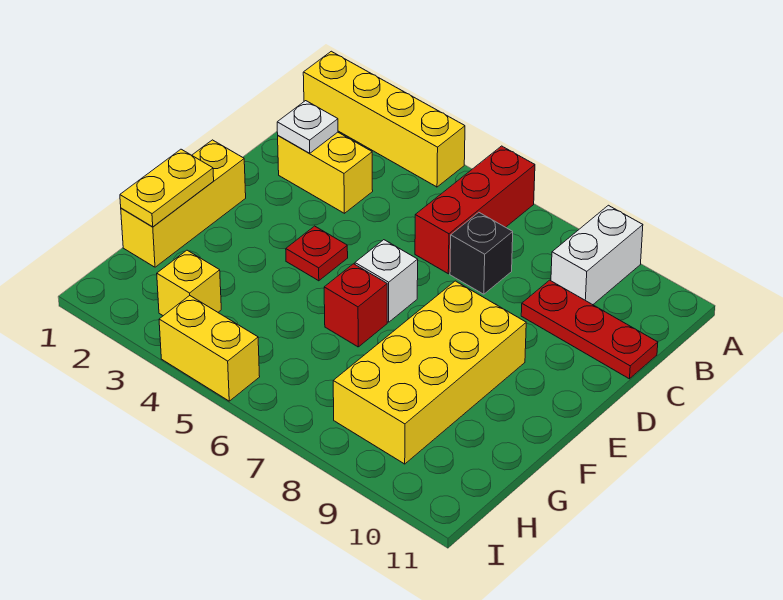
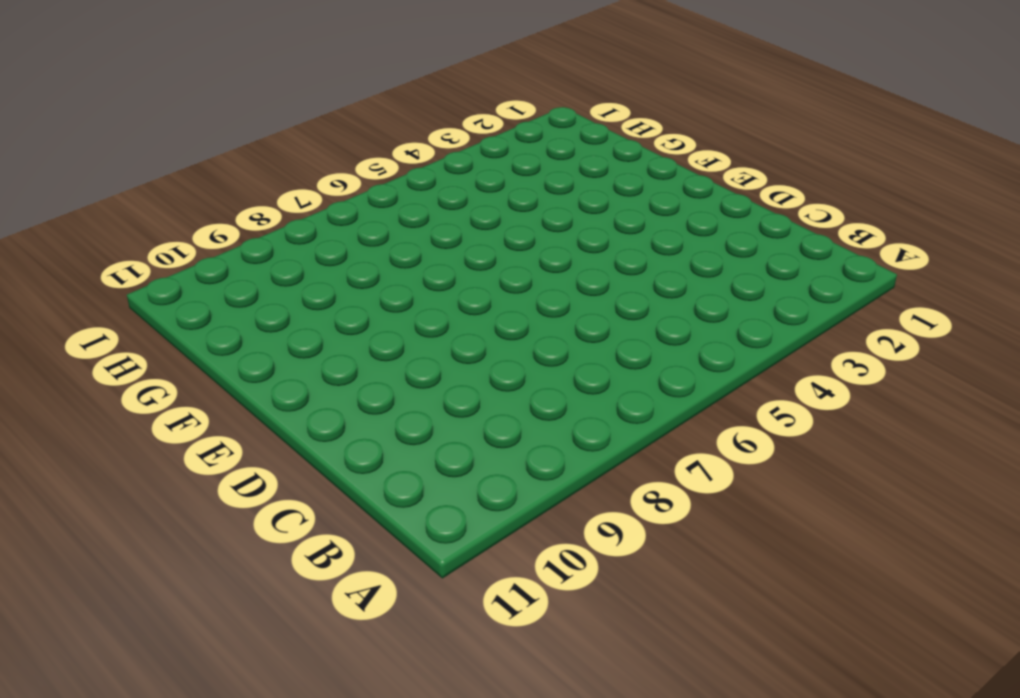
none -> yellow brick A1:A4 level 1
none -> red brick A6:C6 level 1
none -> white brick A9:B9 level 1

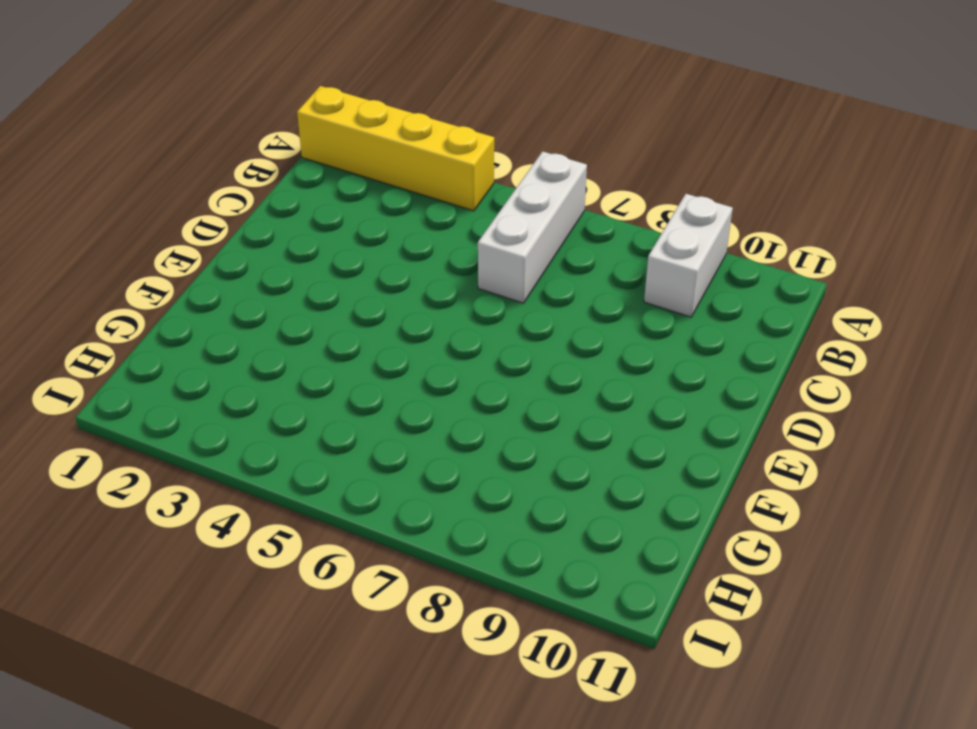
white brick A6:C6 level 1 -> red brick A6:C6 level 1
none -> yellow brick C2:C3 level 1
none -> black brick C7 level 1
none -> red plate C9:C11 level 1

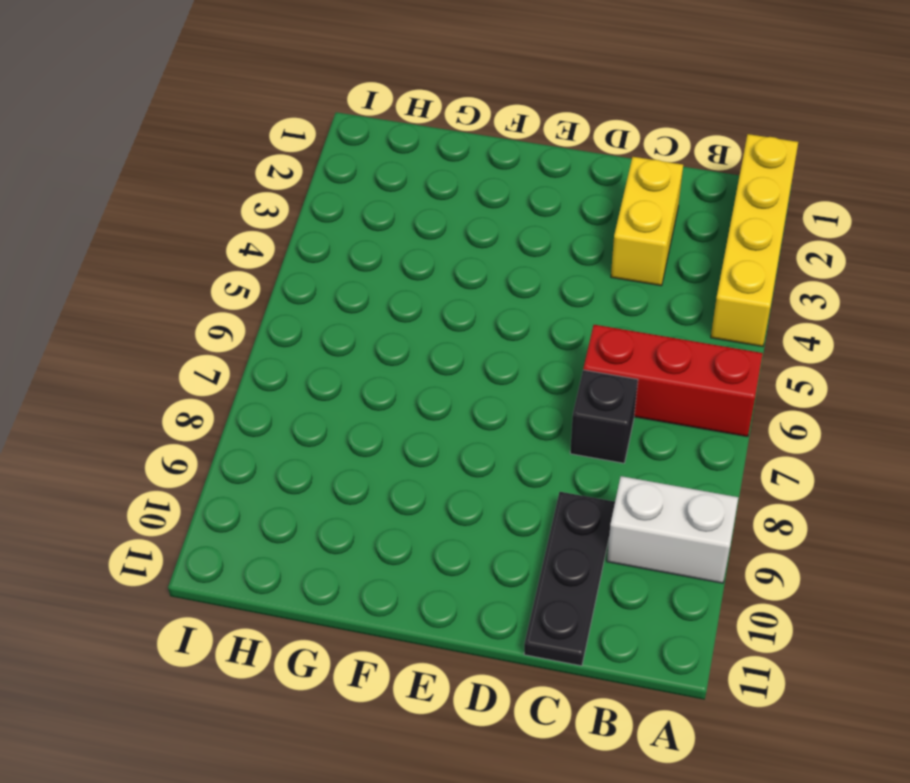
black plate C9:C11 level 1 -> red plate C9:C11 level 1
none -> yellow brick E1:G1 level 1
none -> red plate E4 level 1
none -> white brick E6 level 1

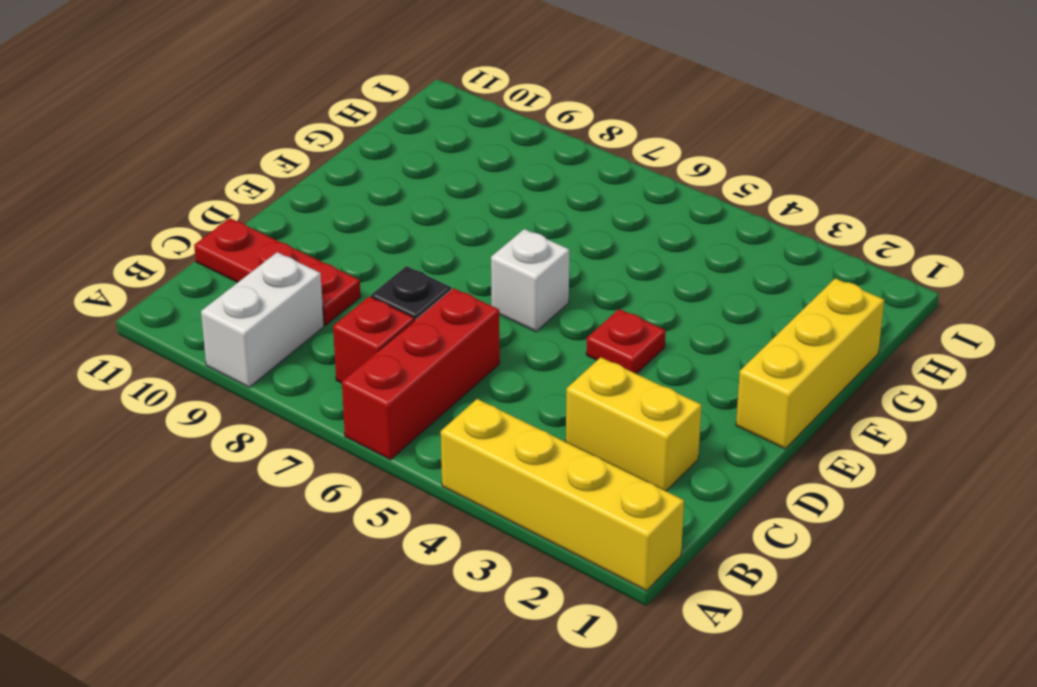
red brick B7 level 1 -> red brick F6 level 1
none -> yellow brick E8:H9 level 1
none -> yellow brick H3 level 1
none -> yellow brick I4:I5 level 1

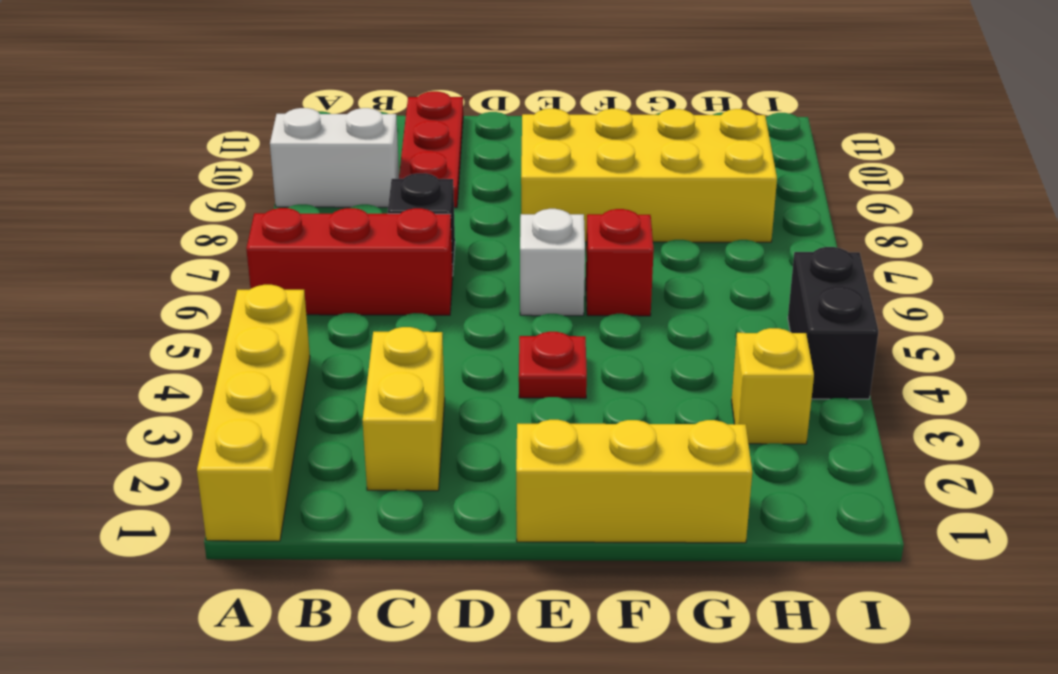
black brick I4:I5 level 1 -> yellow brick I4:I5 level 1
none -> white plate C2 level 2
none -> yellow plate F1:G1 level 2

